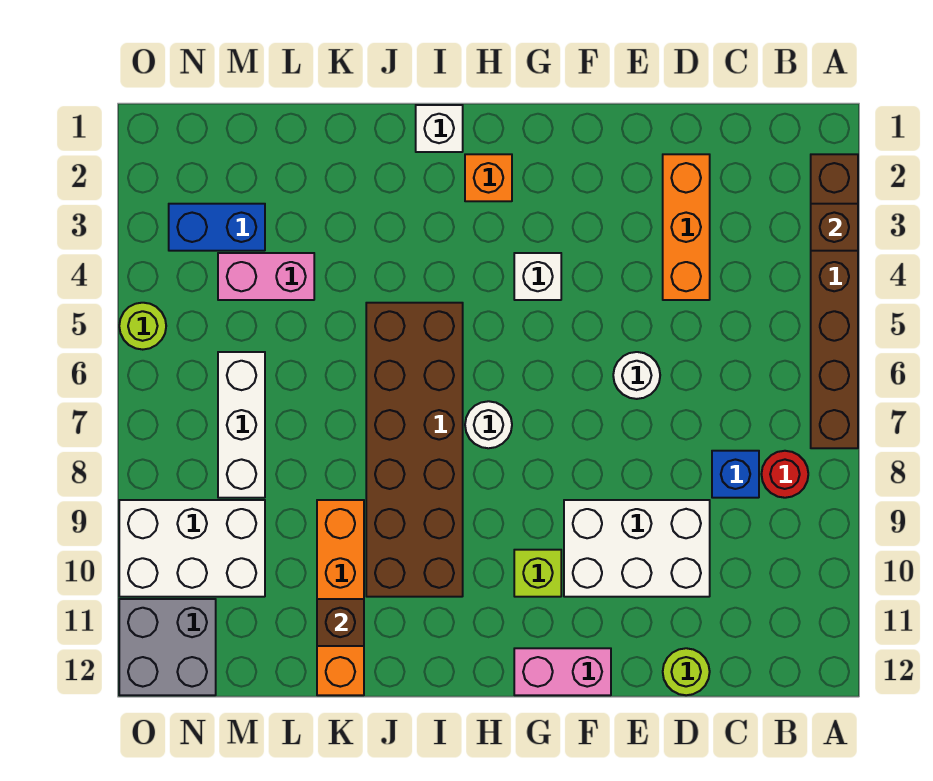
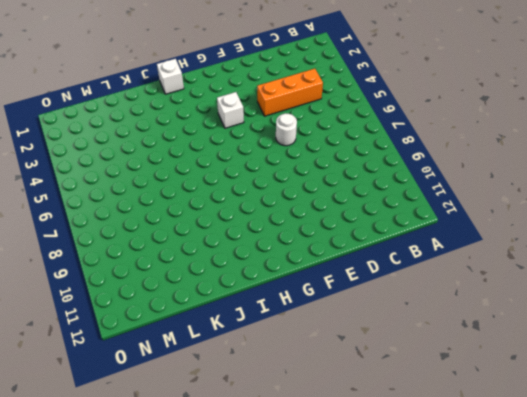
orange brick C4:E4 level 1 -> orange brick D2:D4 level 1
none -> brown brick A2:A7 level 1
none -> red round brick B8 level 1
none -> blue brick C8 level 1

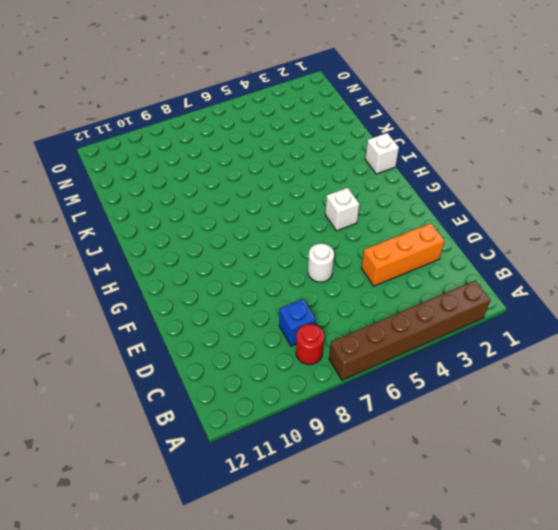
none -> white brick D9:F10 level 1
none -> lime round brick D12 level 1
none -> pink brick F12:G12 level 1

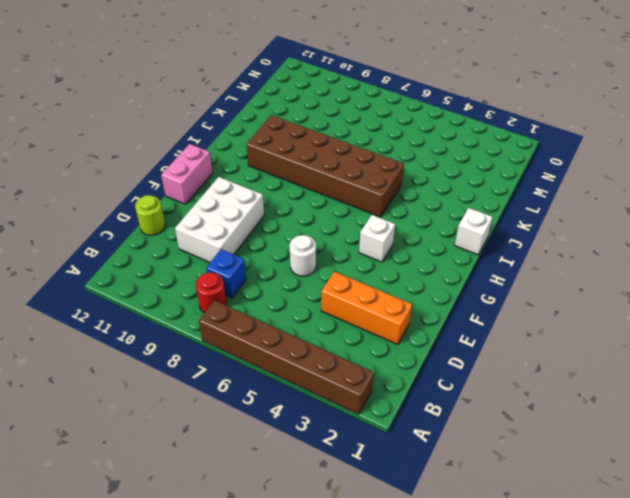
none -> lime brick G10 level 1
none -> orange brick H2 level 1
none -> white round brick H7 level 1

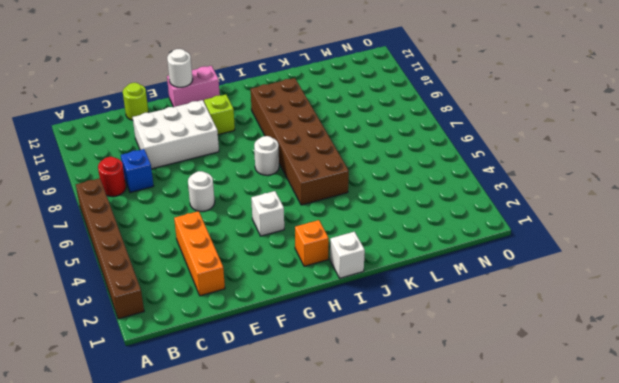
white round brick F12 level 2 -> none
none -> orange brick K9:K12 level 1
none -> pink brick L4:M4 level 1
none -> blue brick M3:N3 level 1

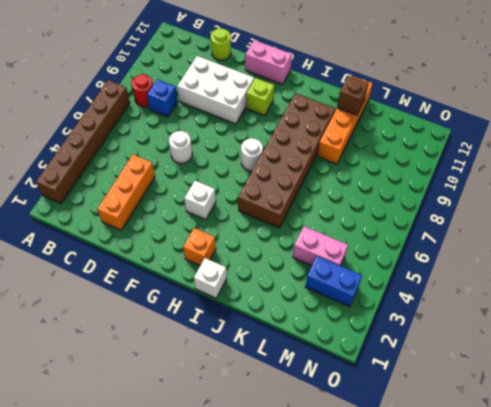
none -> white brick M6:M8 level 1
none -> white brick M9:O10 level 1
none -> grey brick N11:O12 level 1

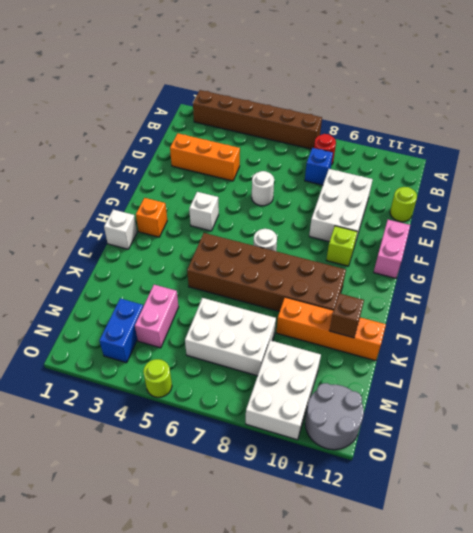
white brick L6:M8 level 1 -> white brick M6:M8 level 1
grey round brick N11:O12 level 1 -> grey brick N11:O12 level 1
none -> brown brick A3 level 2

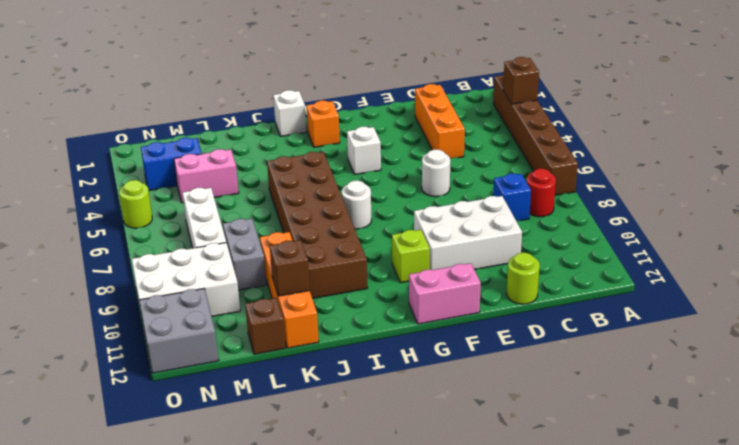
grey brick L8:L9 level 1 -> none
brown brick L12 level 1 -> none

